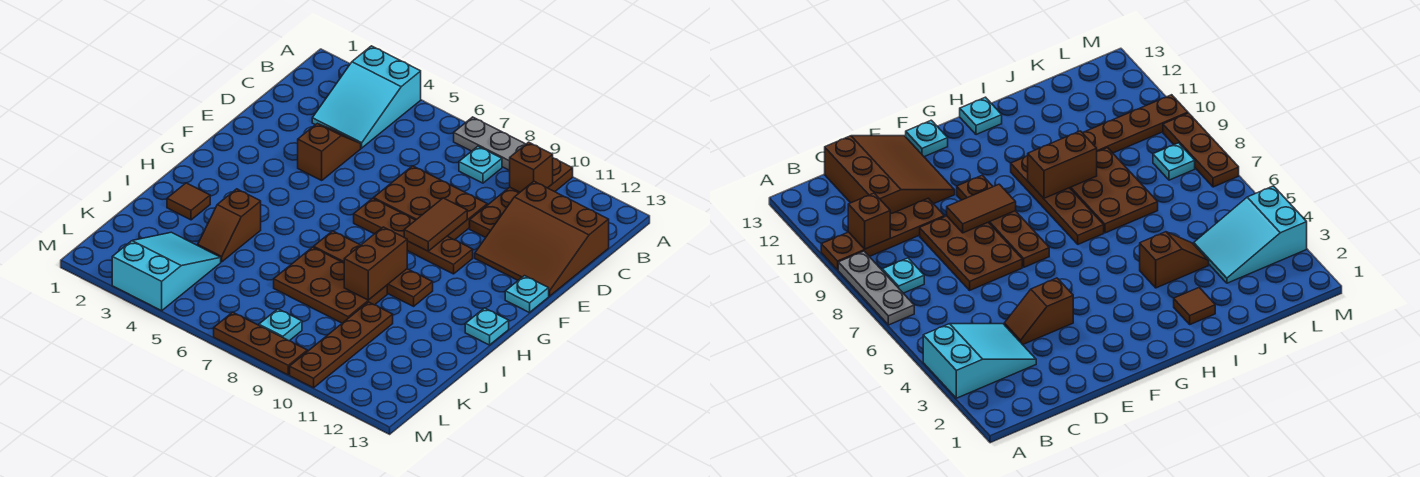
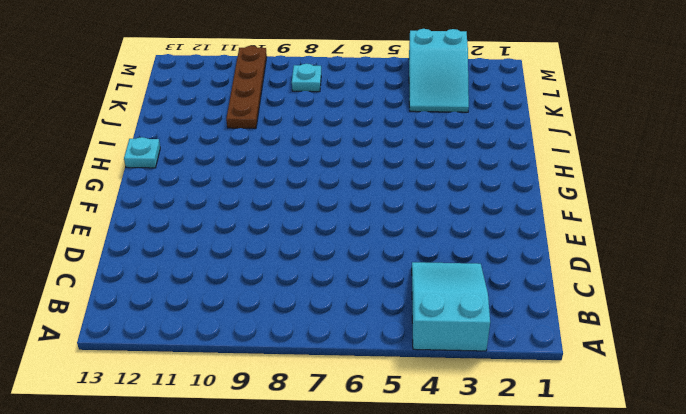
none -> grey plate A7:A9 level 1
none -> brown plate A10:D10 level 1
none -> cyan plate B8 level 1

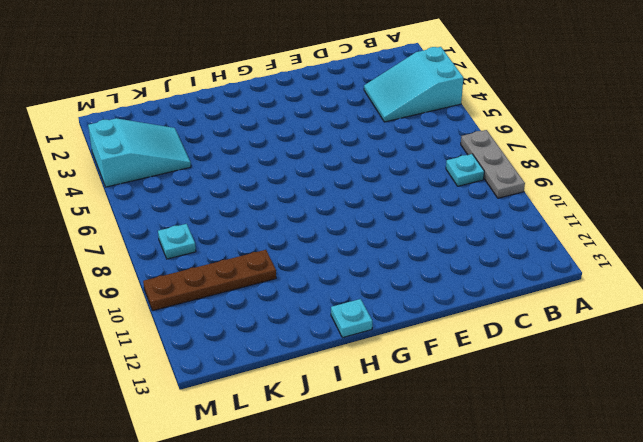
none -> brown plate A10:D10 level 1
none -> brown slope C11:E13 level 1 top C
none -> brown slope D4:E4 level 1 top E

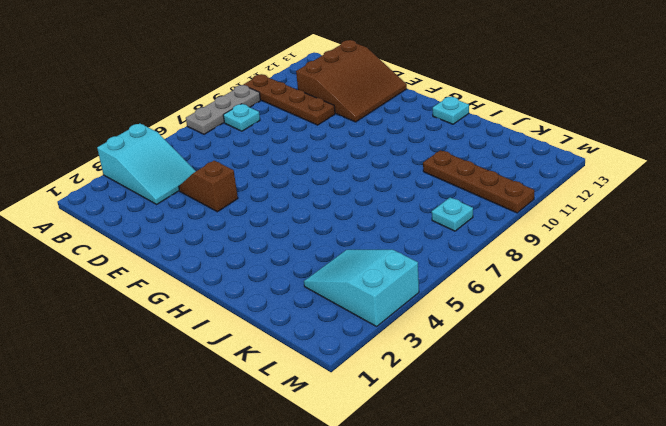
none -> brown plate D7:E9 level 1
none -> brown plate F7:F10 level 1
none -> cyan plate F13 level 1

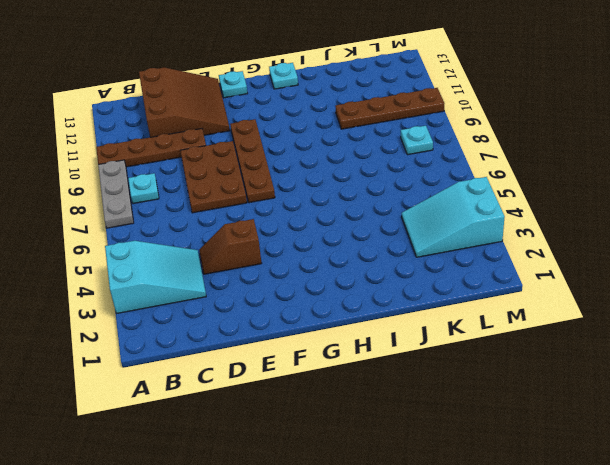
none -> brown plate H7:H10 level 1
none -> brown tile I2 level 1
none -> brown slope I4:J4 level 1 top I

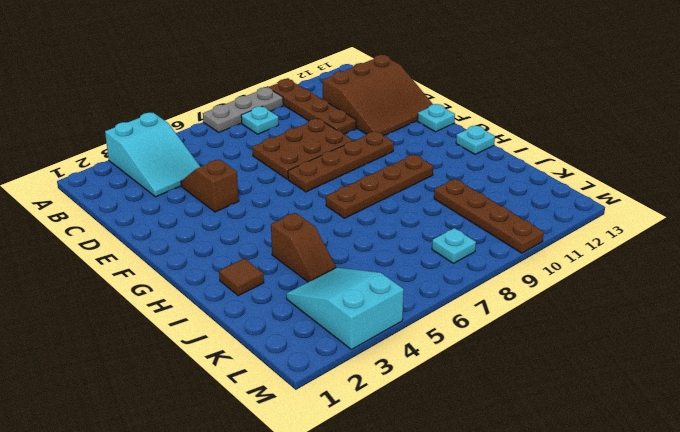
none -> brown plate I7:J9 level 1
none -> brown plate M7:M9 level 1
none -> brown brick B10 level 2

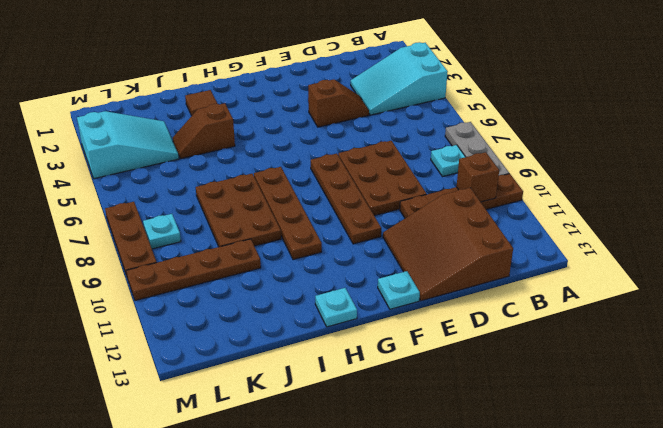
none -> brown tile E9:F9 level 2
none -> brown brick H9:I9 level 2

